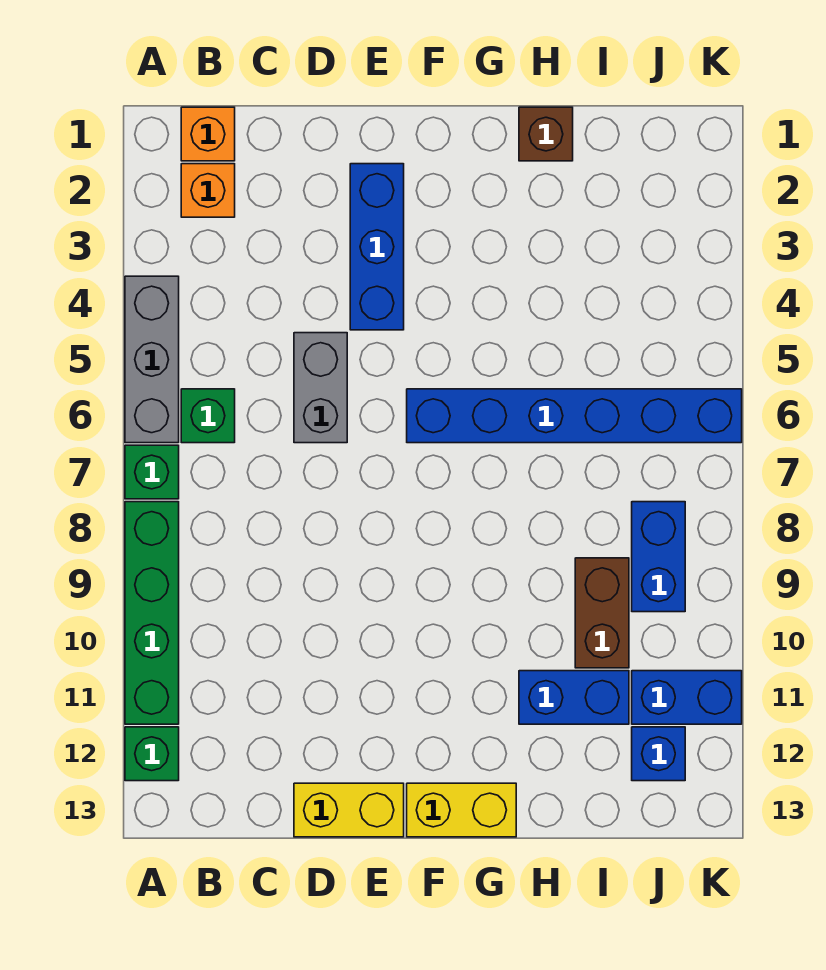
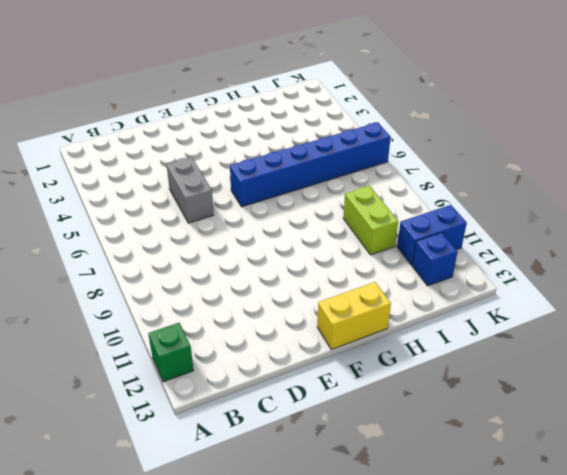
lime brick I9:I10 level 1 -> brown brick I9:I10 level 1
none -> grey brick A4:A6 level 1
none -> green brick A7 level 1
none -> green brick A8:A11 level 1

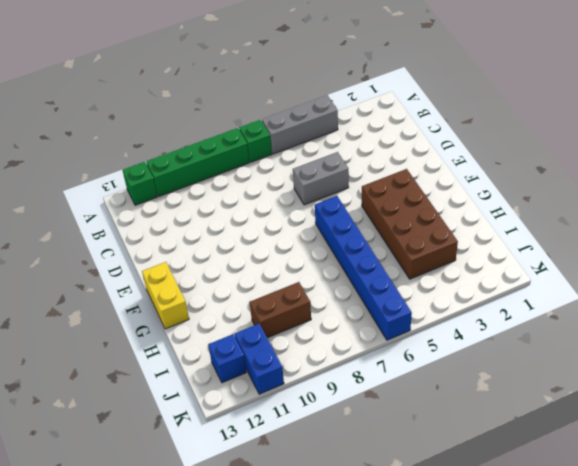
brown brick F3:I4 level 1 -> none
none -> orange brick B1 level 1
none -> orange brick B2 level 1
none -> green brick B6 level 1

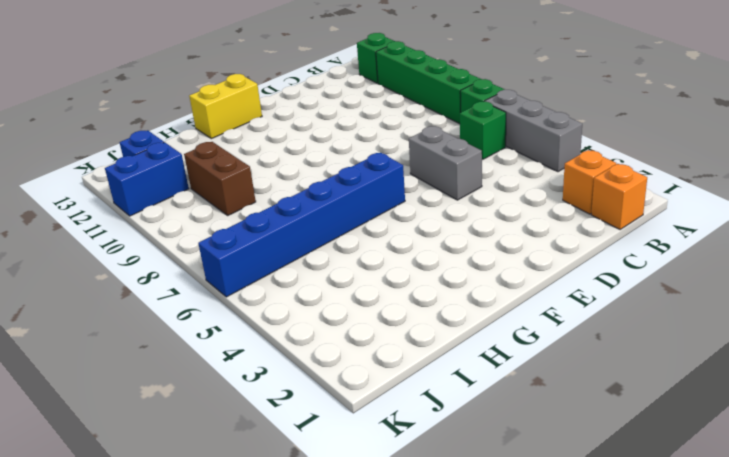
none -> yellow brick D13:E13 level 1
none -> blue brick E2:E4 level 1
none -> brown brick H1 level 1

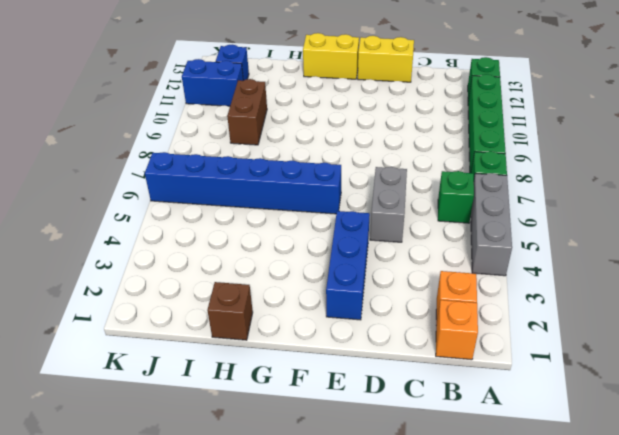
none -> blue brick H11:I11 level 1
none -> blue brick J8:J9 level 1

